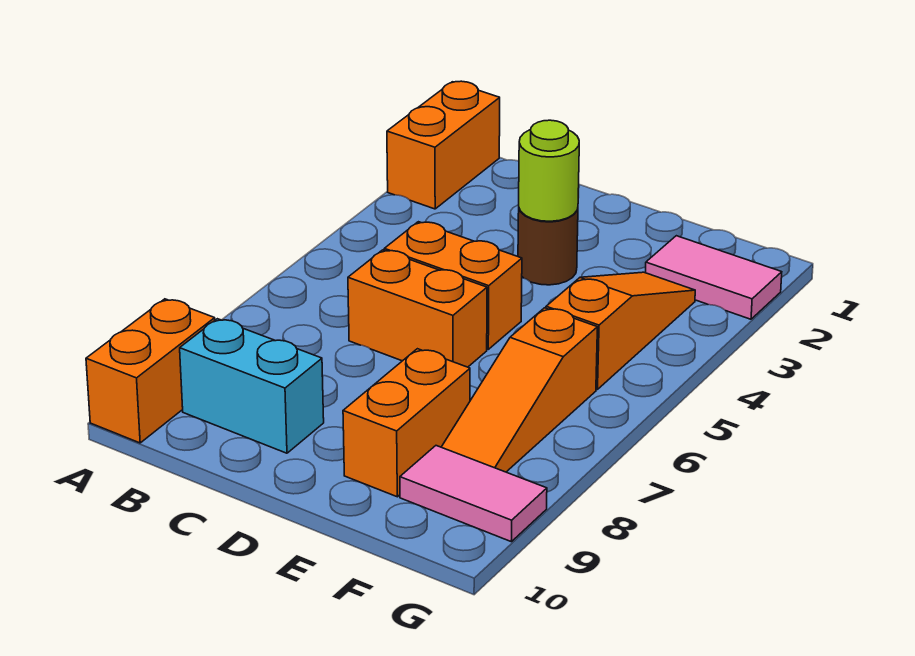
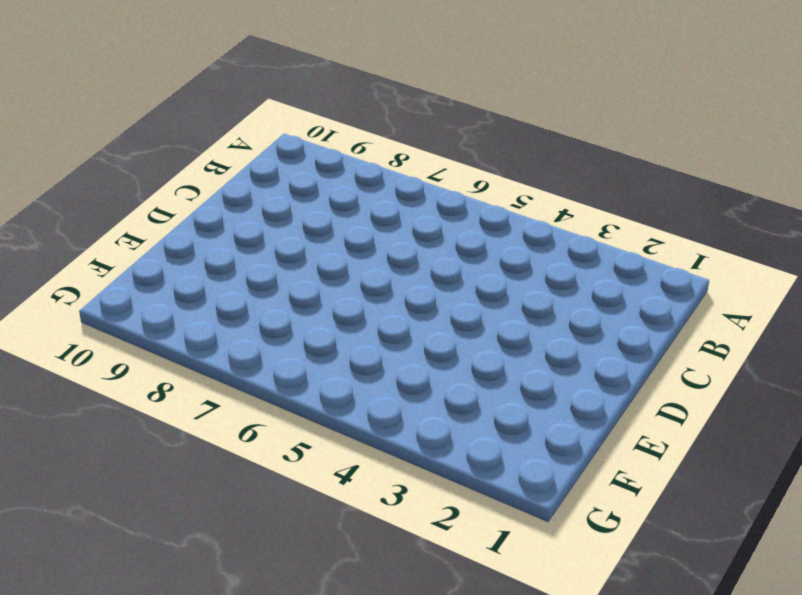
none -> orange brick A1:A2 level 1
none -> orange brick A9:A10 level 1
none -> cyan brick B9:C9 level 1

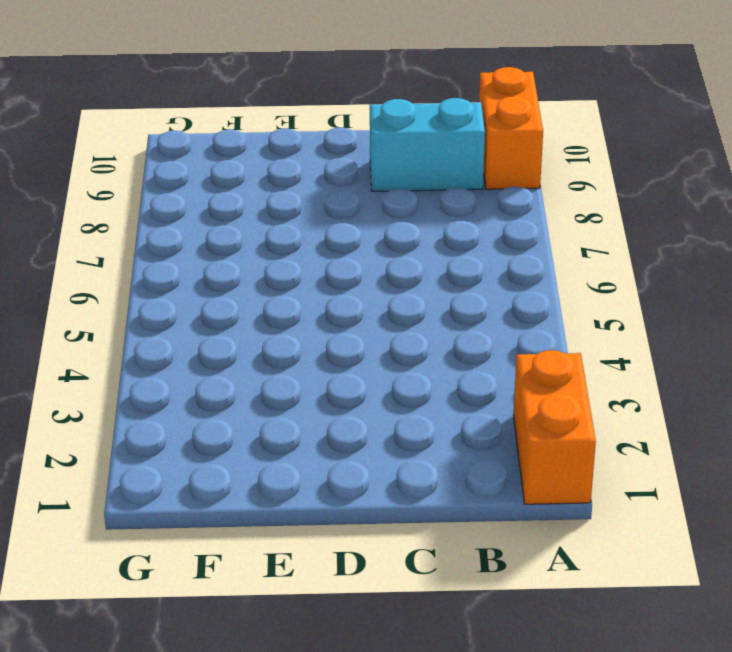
none -> orange brick C5:D5 level 1
none -> orange brick C6:D6 level 1
none -> brown round brick D3 level 1

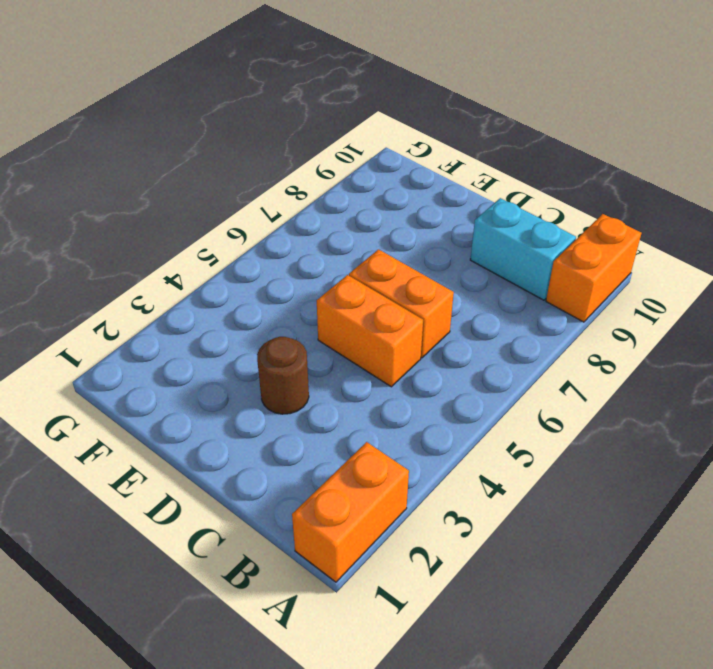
none -> orange brick E8:E9 level 1
none -> pink tile F2:G2 level 1
none -> orange slope F3:F5 level 1 top 5

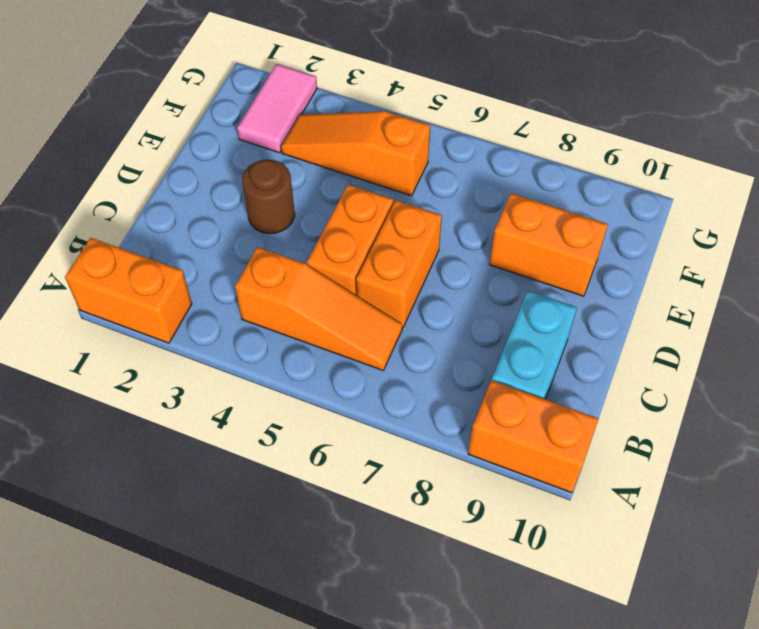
orange slope B4:B6 level 1 top 4 -> orange slope F6:F8 level 1 top 6
none -> pink tile F9:G9 level 1
none -> lime round brick D3 level 2

